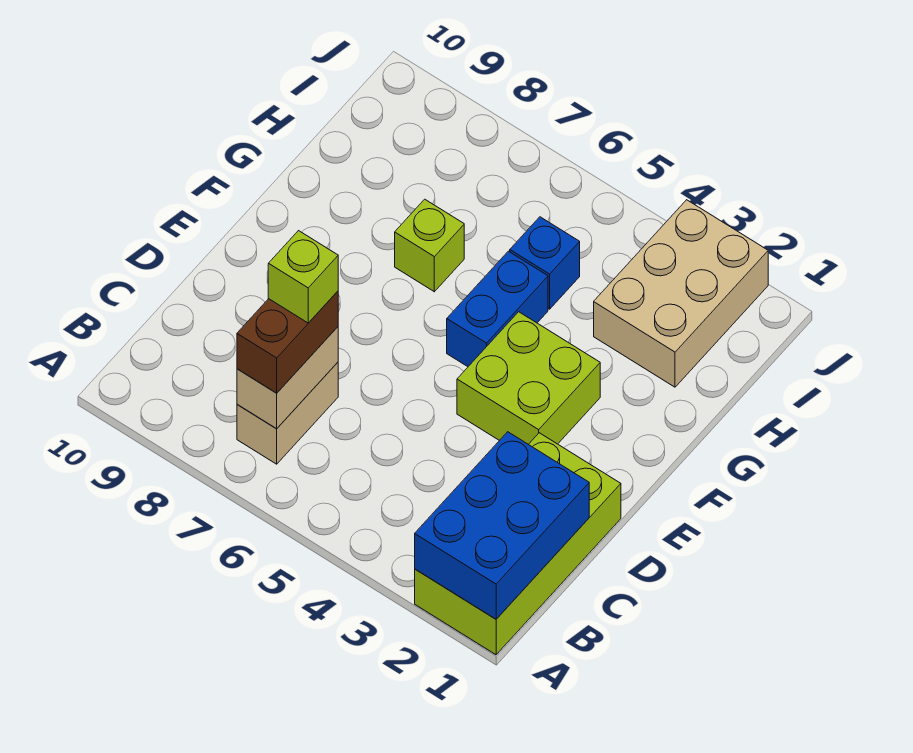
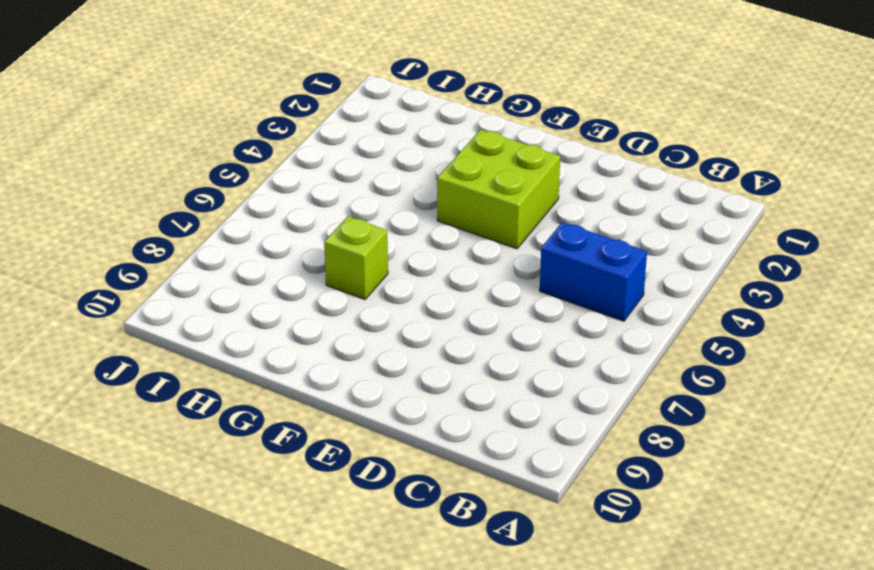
blue brick B5:C5 level 1 -> blue brick F5:G5 level 1
none -> lime brick A1:D2 level 1
none -> tan brick B7:C7 level 1

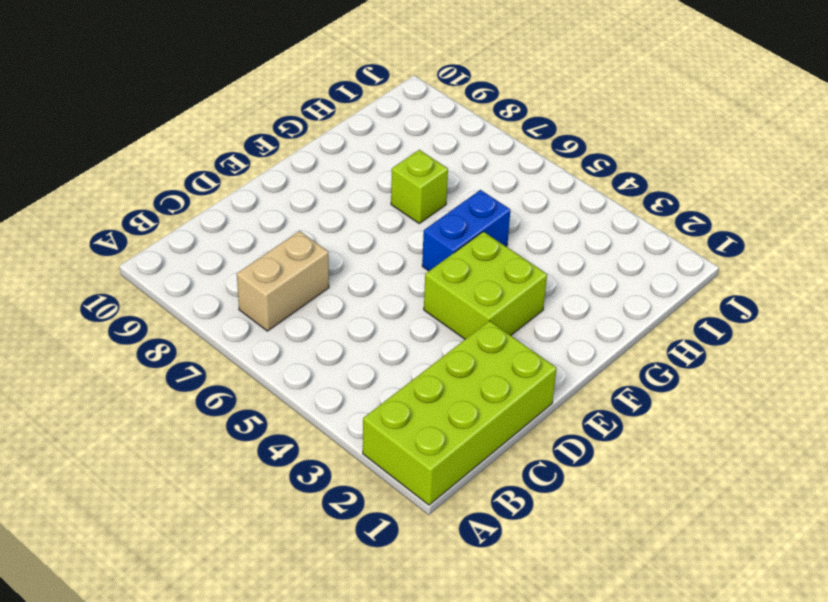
none -> tan brick H2:J3 level 1
none -> blue brick H5 level 1

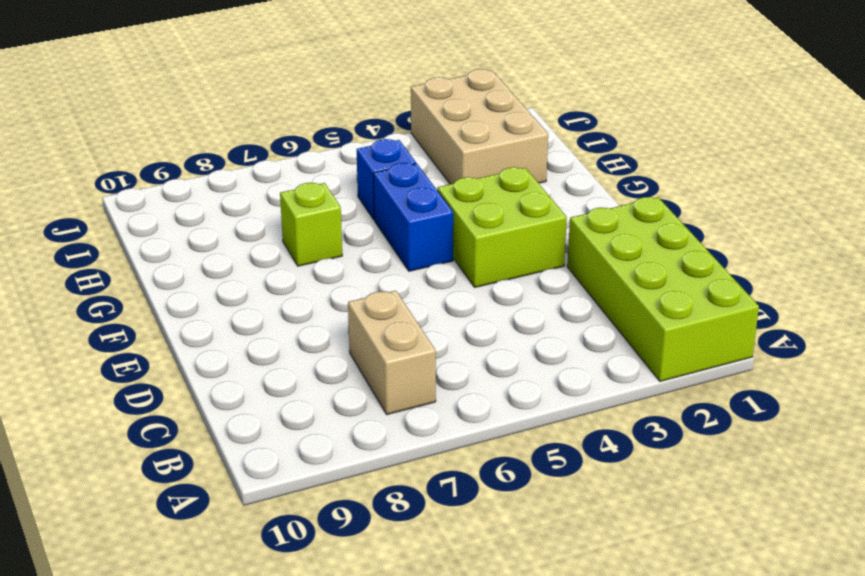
none -> blue brick A1:C2 level 2
none -> tan brick B7:C7 level 2

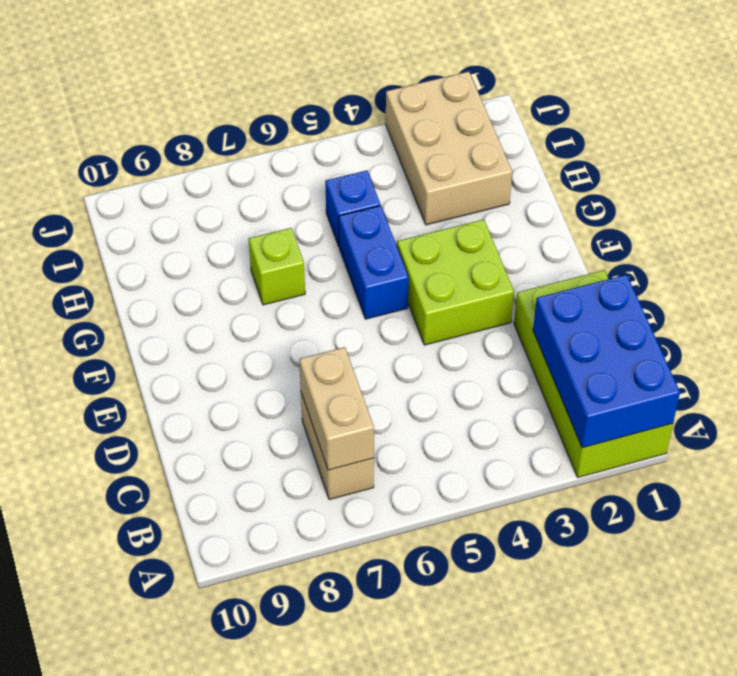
none -> brown brick B7:C7 level 3
none -> lime brick C7 level 4

